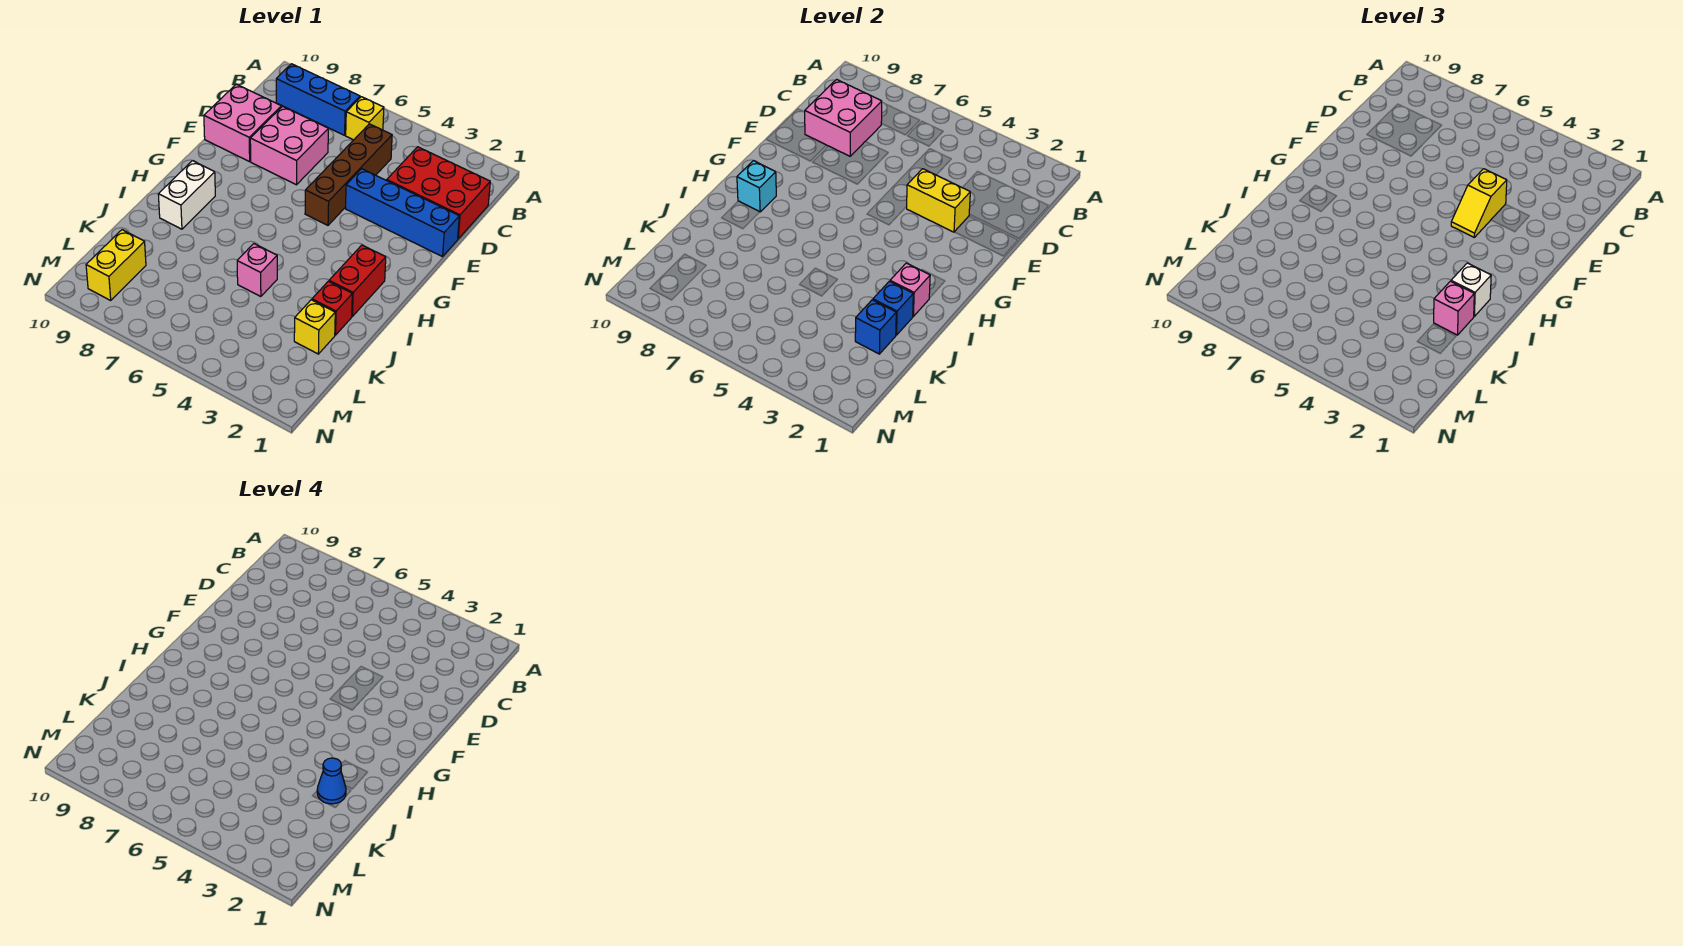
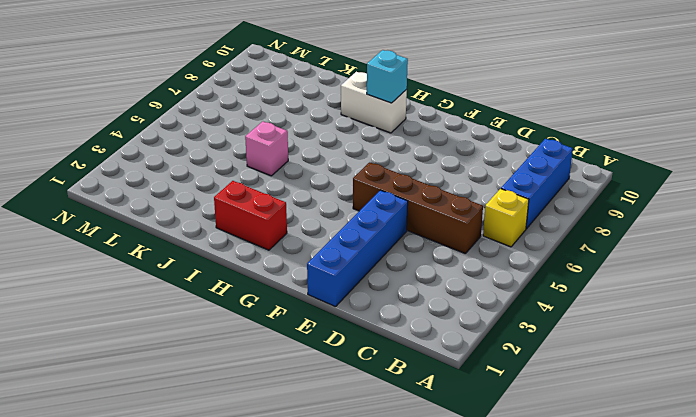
none -> red brick C1:D3 level 1
none -> pink brick D7:E8 level 1
none -> pink brick D9:E10 level 1

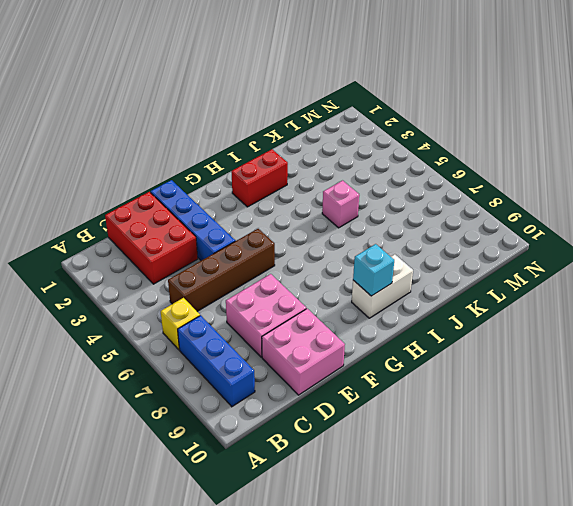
none -> red brick J2 level 1
none -> yellow brick K2 level 1
none -> yellow brick L9:M9 level 1

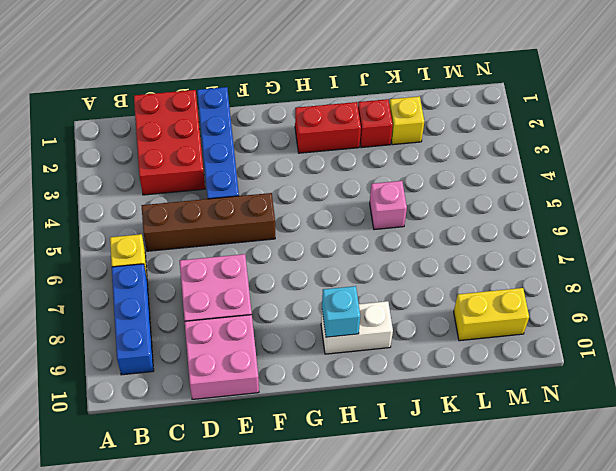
none -> pink brick C8:D9 level 2
none -> yellow brick E3:E4 level 2
none -> pink brick I2 level 2

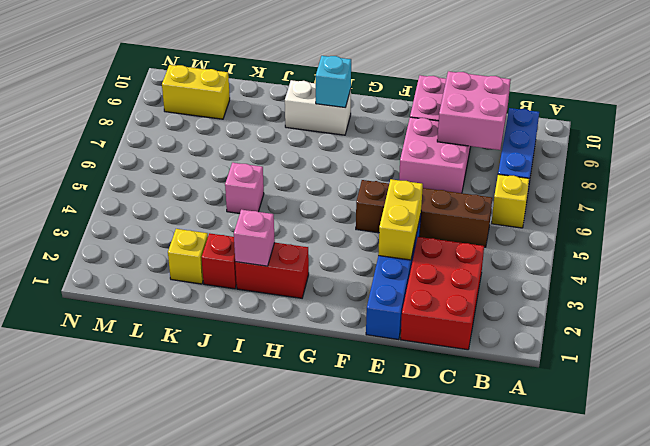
none -> blue brick J2 level 2
none -> blue brick K2 level 2
none -> yellow slope E4:F4 level 3 top E

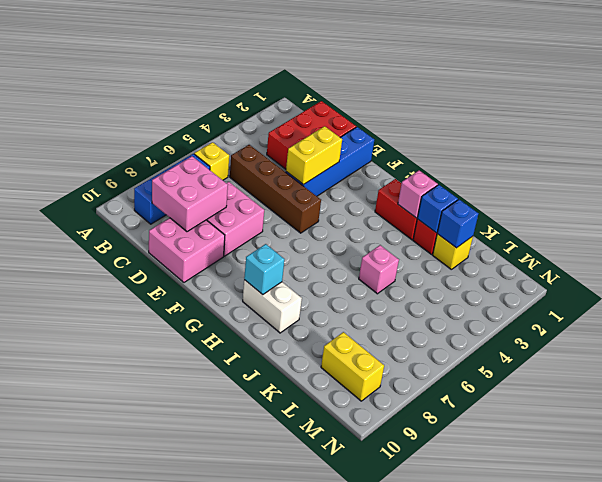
none -> yellow slope E4:F4 level 3 top E
none -> white brick I2 level 3
none -> pink brick J2 level 3

